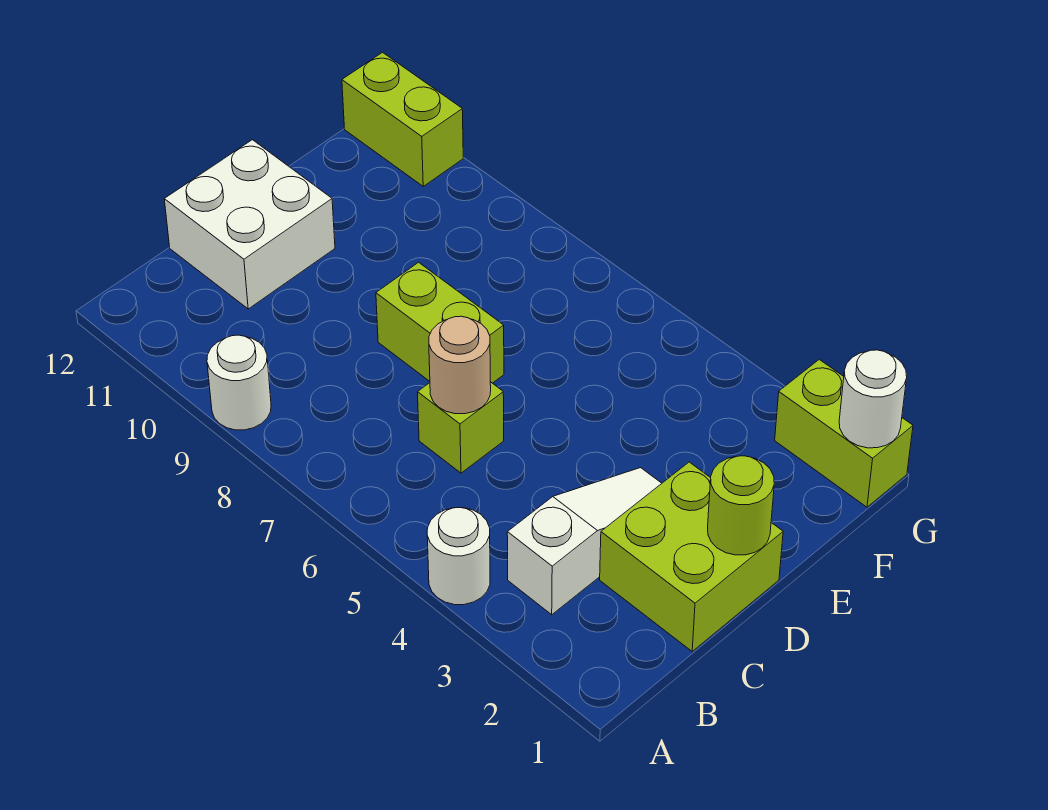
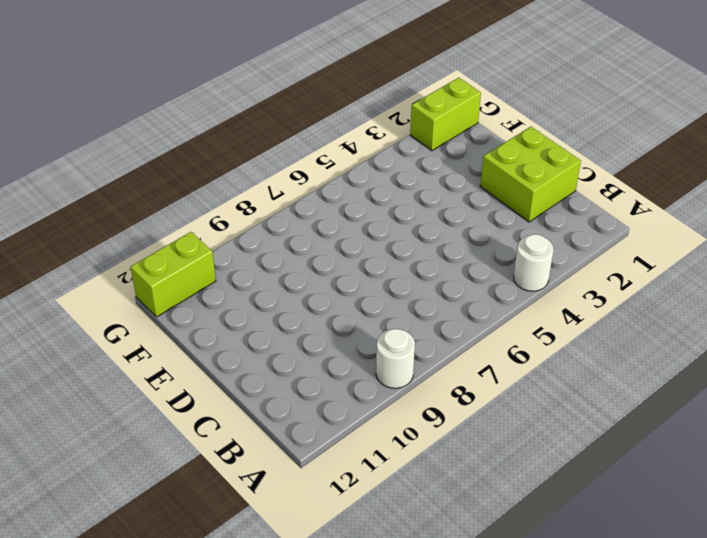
none -> white slope B3:D3 level 1 top B
none -> lime brick C6 level 1
none -> white brick C11:D12 level 1

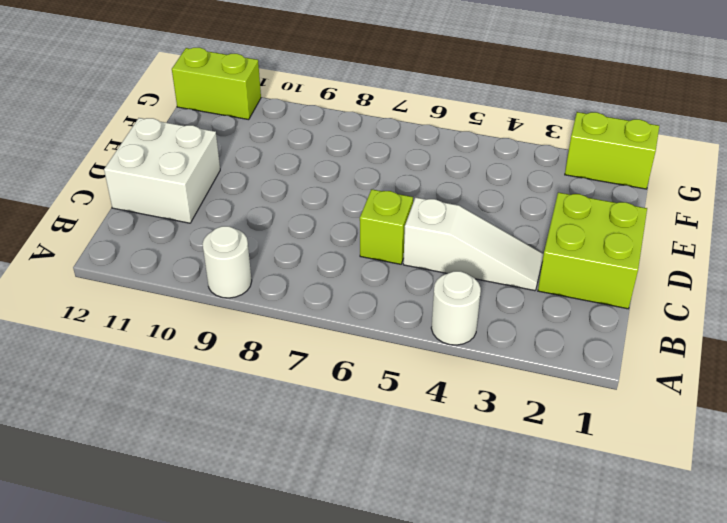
white slope C3:C5 level 1 top 5 -> white slope B3:D3 level 1 top B
none -> lime brick D7:D8 level 1
none -> tan round brick C6 level 2
none -> lime round brick D1 level 2

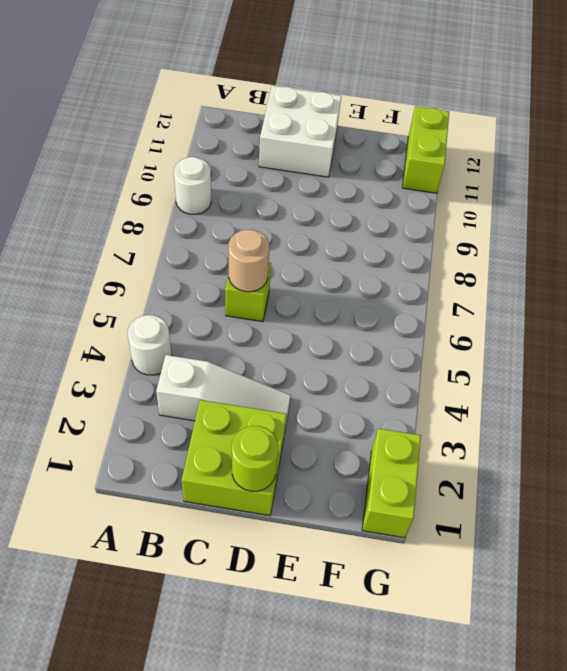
none -> lime brick D7:D8 level 1
none -> white round brick G1 level 2

